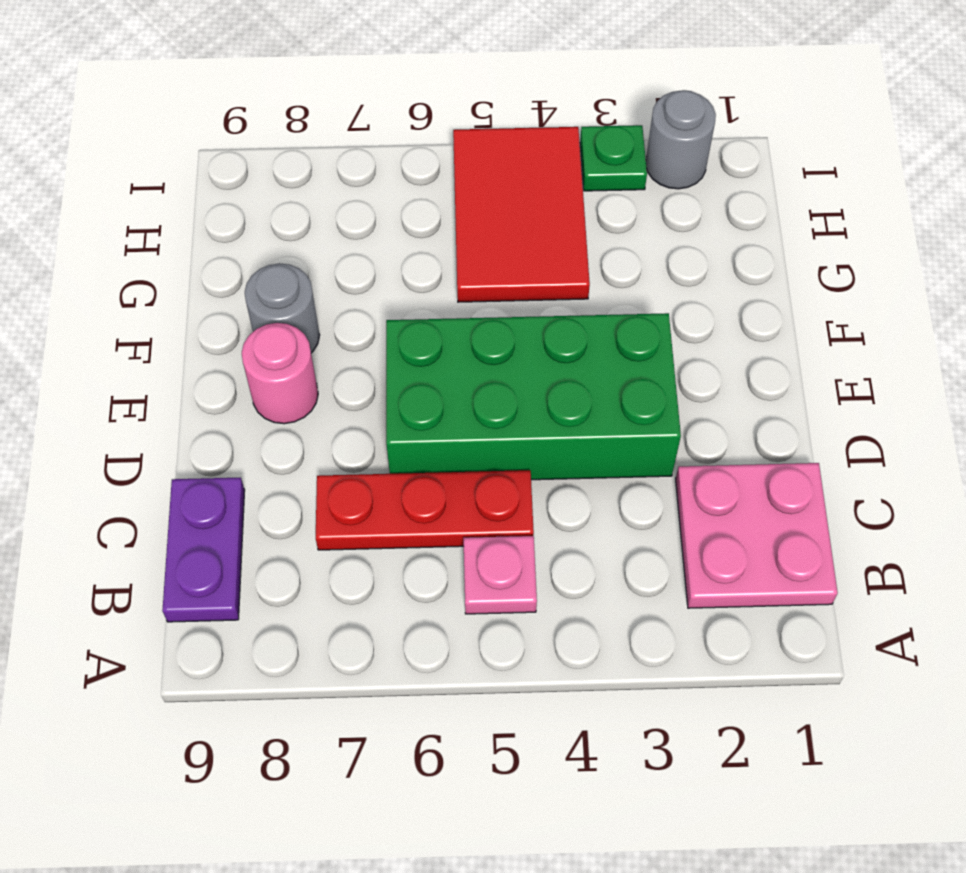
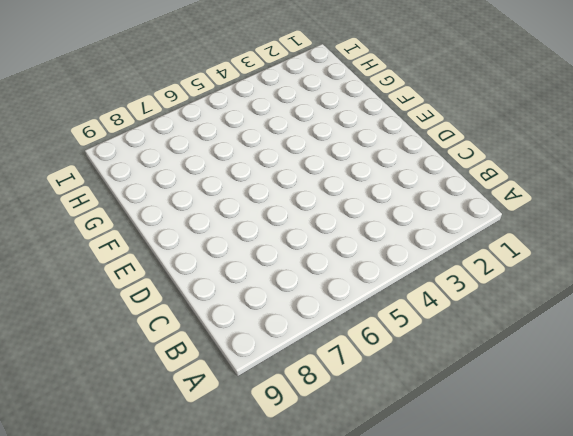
none -> pink plate B1:C2 level 1
none -> pink plate B5 level 1

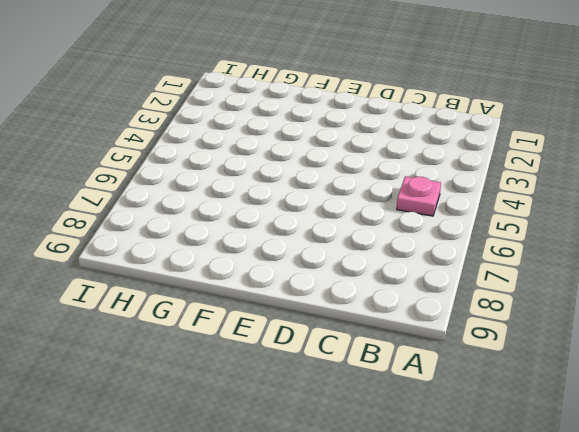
none -> pink plate B1:C2 level 1
none -> purple plate B9:C9 level 1

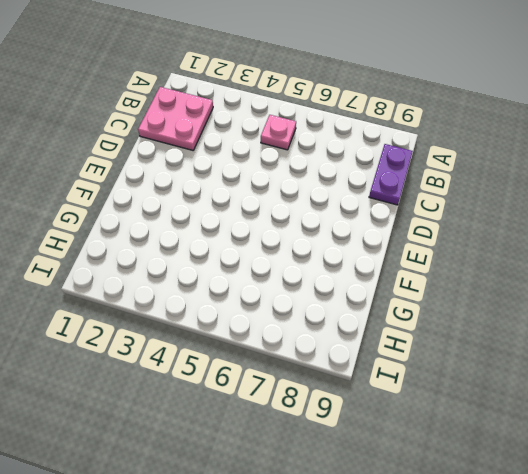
none -> red plate C5:C7 level 1
none -> green brick D3:E6 level 1

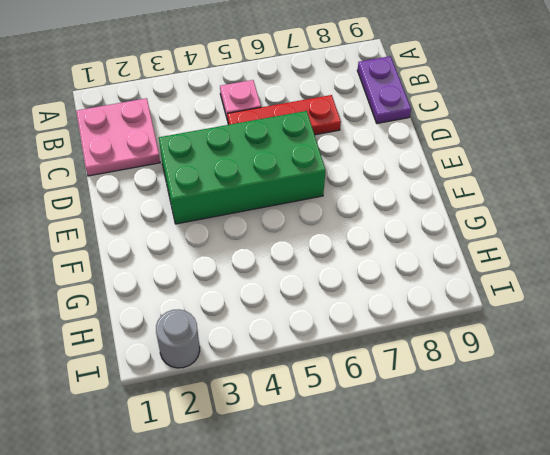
none -> pink round brick E8 level 1
none -> grey round brick F8 level 1

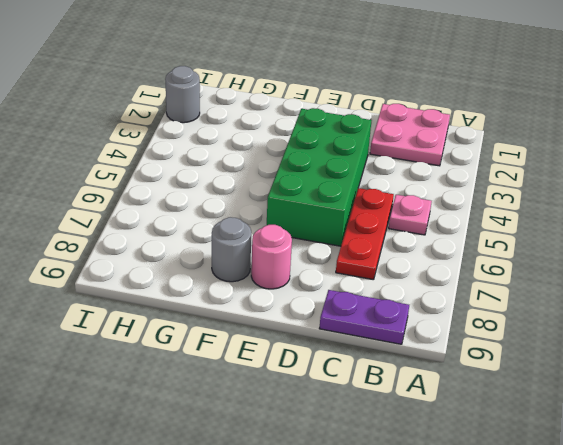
none -> red tile G4:I5 level 1
none -> green plate I3 level 1

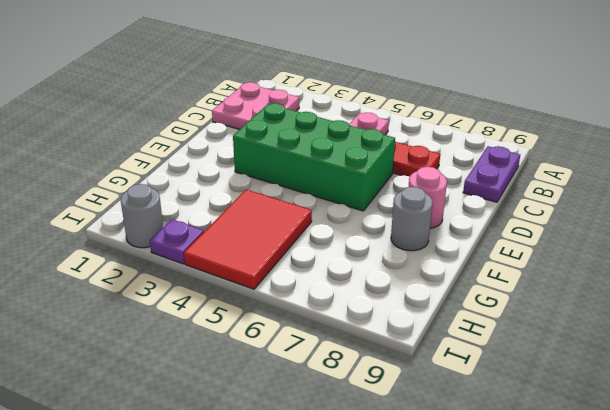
purple plate I3 level 1 -> green plate I3 level 1

